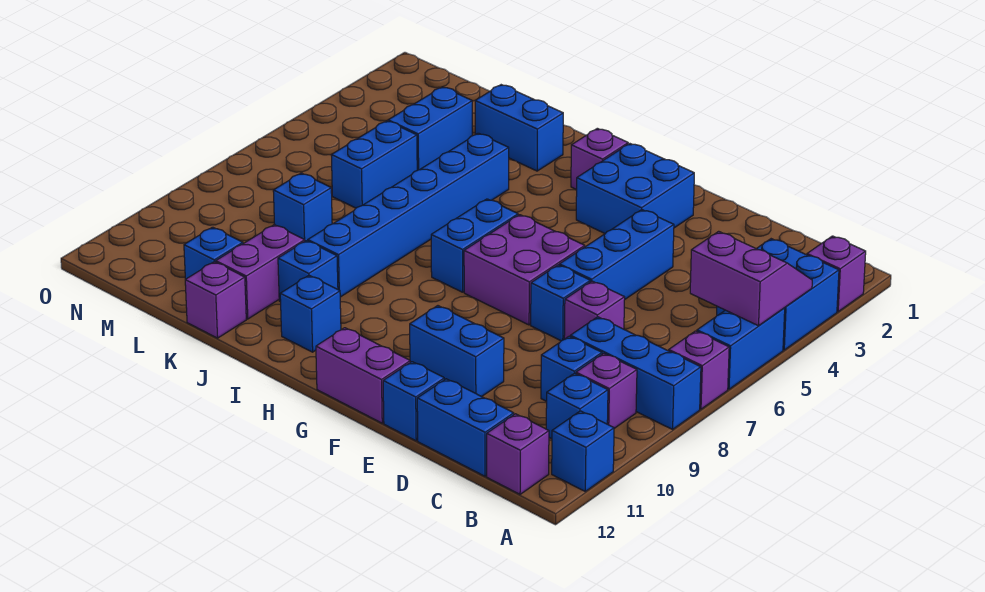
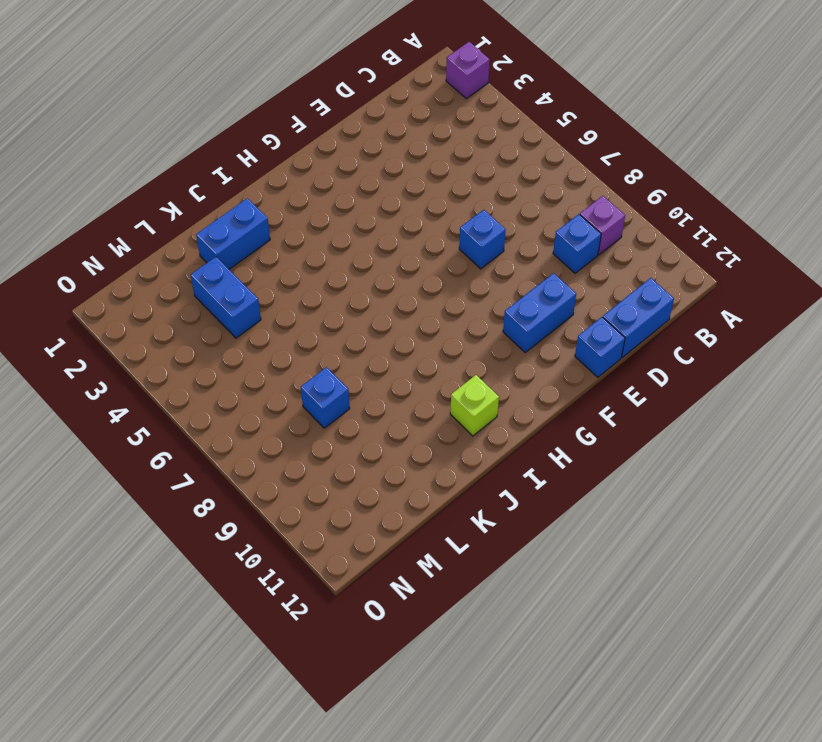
lime brick I11 level 1 -> blue brick I11 level 1
none -> blue brick A3:B4 level 1
none -> blue brick A5:A6 level 1
none -> purple brick A7 level 1
none -> blue brick A8:C8 level 1

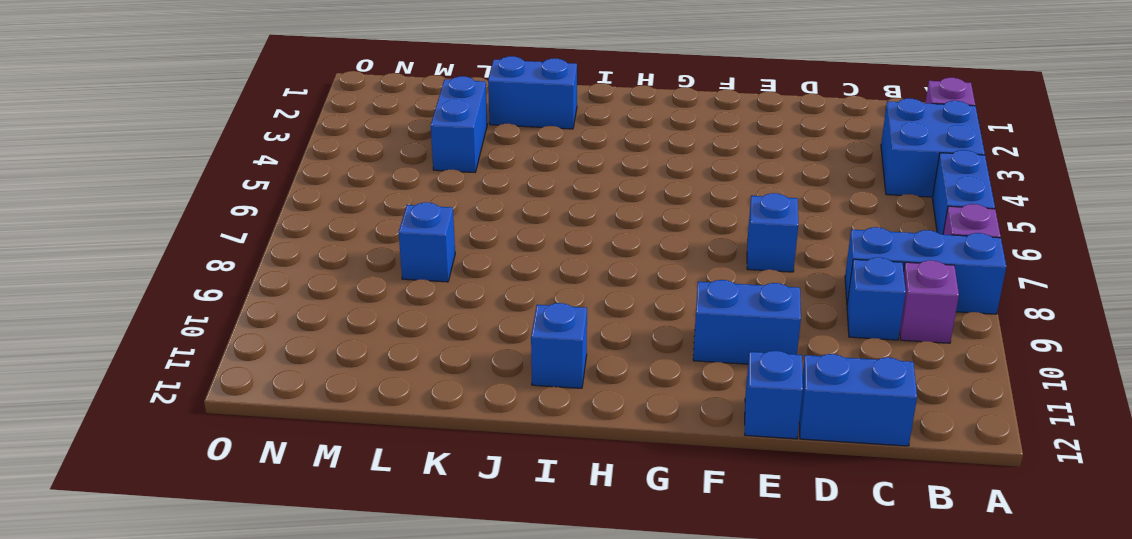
none -> blue brick A11 level 1
none -> blue brick B10 level 1
none -> purple brick B12 level 1
none -> purple brick D7 level 1

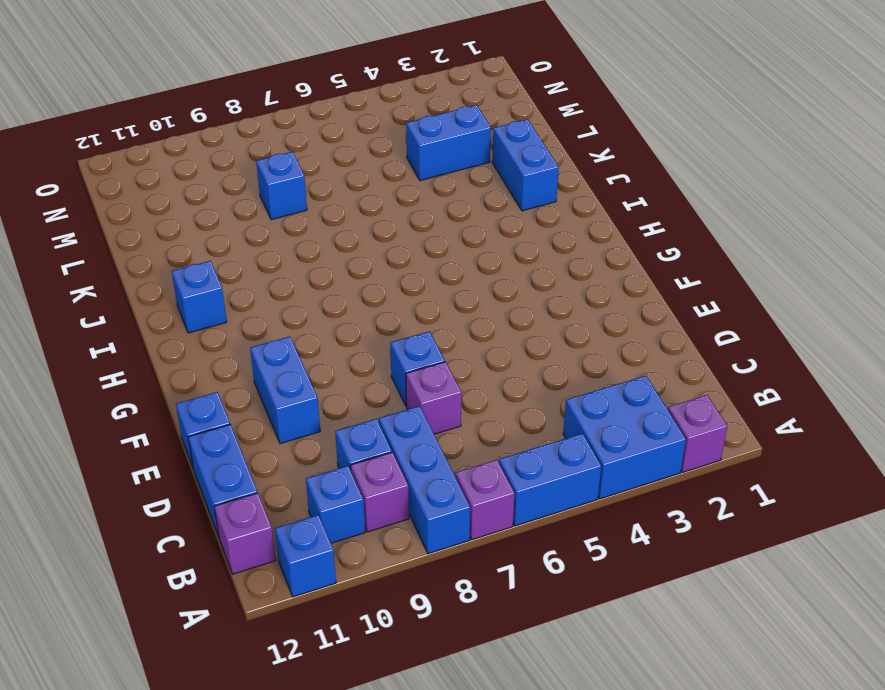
none -> blue brick E4:E6 level 1
none -> blue brick F2:G3 level 1
none -> purple brick F6:G7 level 1
none -> purple brick F12:G12 level 1

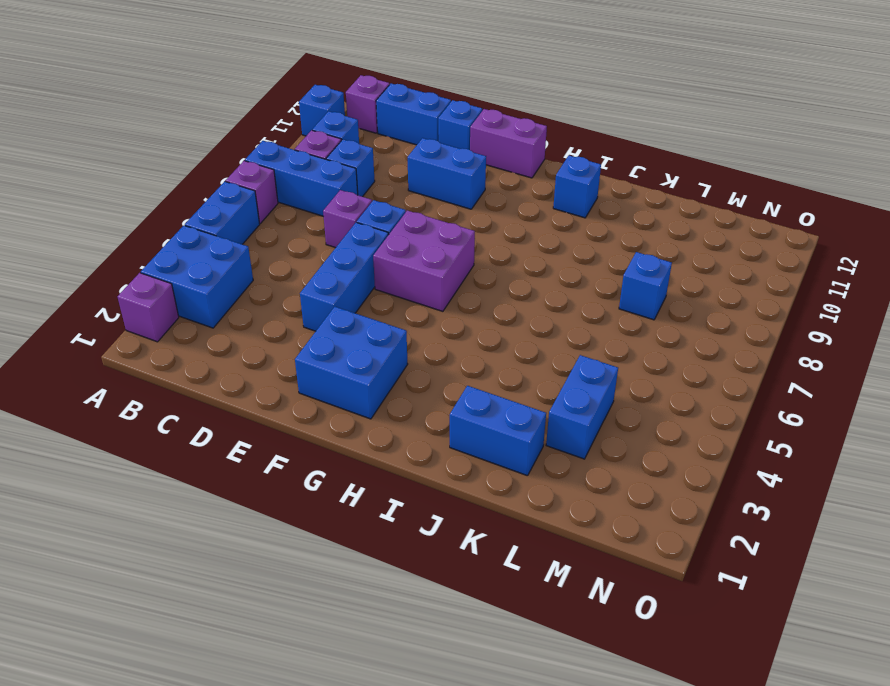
none -> purple brick H2 level 1
none -> blue brick H6:H7 level 1
none -> blue brick J4:J9 level 1
none -> blue brick J10 level 1

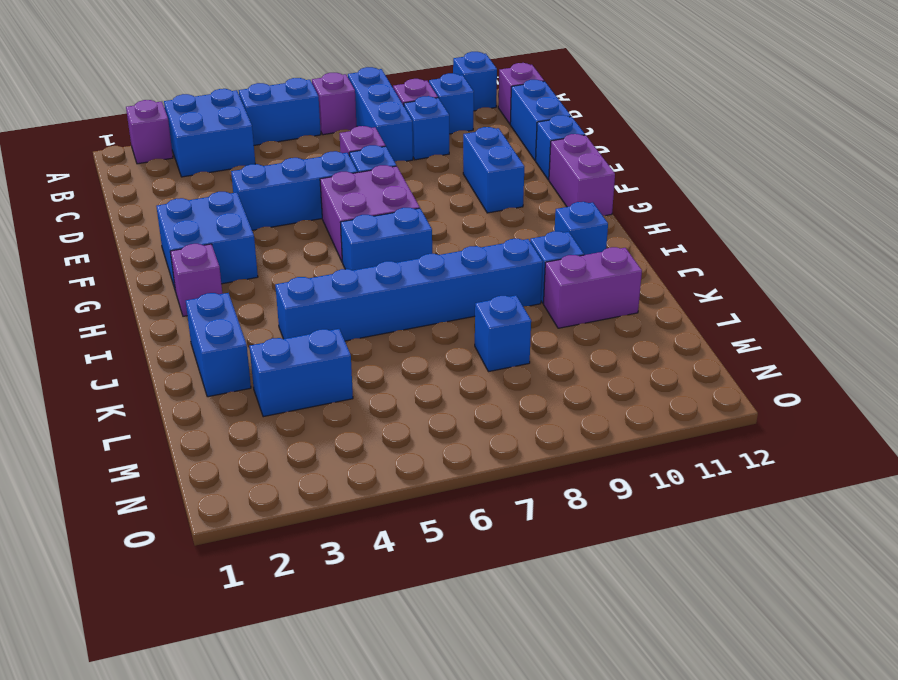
none -> purple brick K12 level 1
none -> blue brick L5:L6 level 1
none -> blue brick L11 level 1
none -> purple slope A4:B5 level 2 top 5

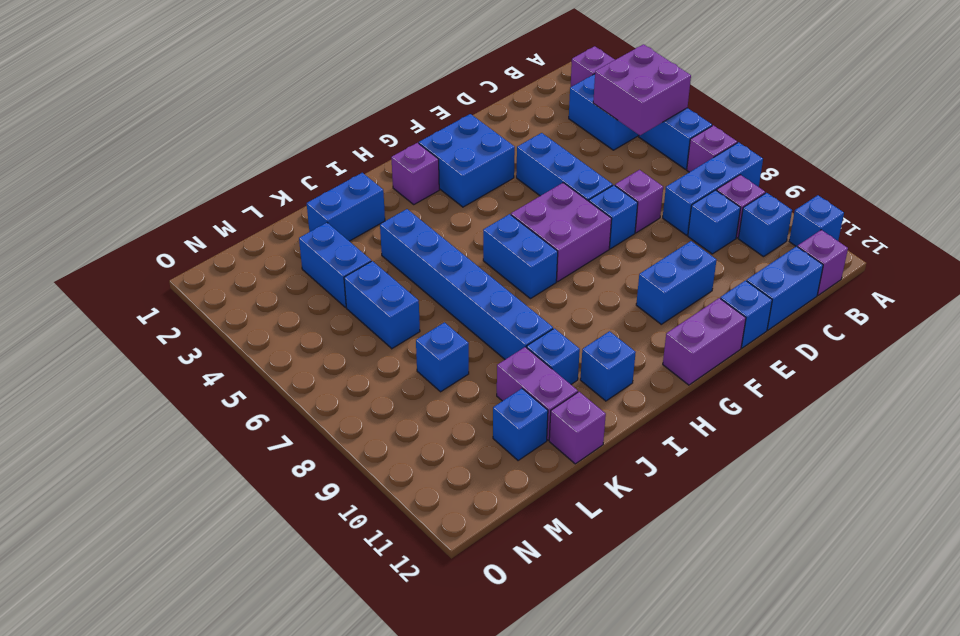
purple brick A4:B5 level 2 -> purple slope A4:B5 level 2 top 5

